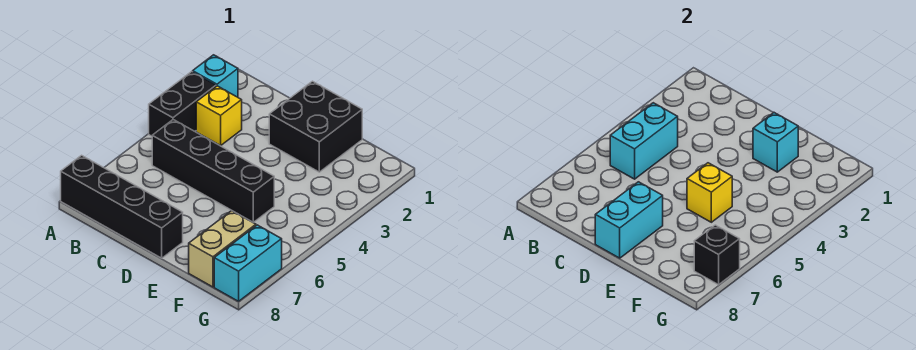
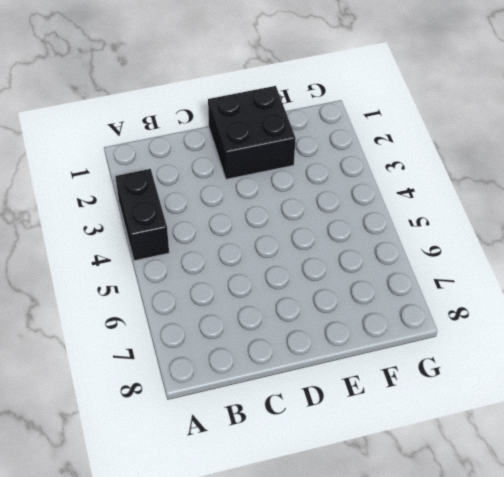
none -> cyan brick A2 level 1
none -> black brick A8:D8 level 1
none -> yellow brick B3 level 1

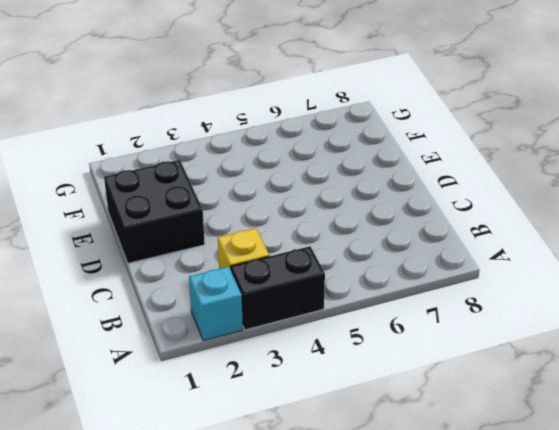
none -> black brick A8:D8 level 1
none -> black brick B5:E5 level 1
none -> tan brick F7:F8 level 1

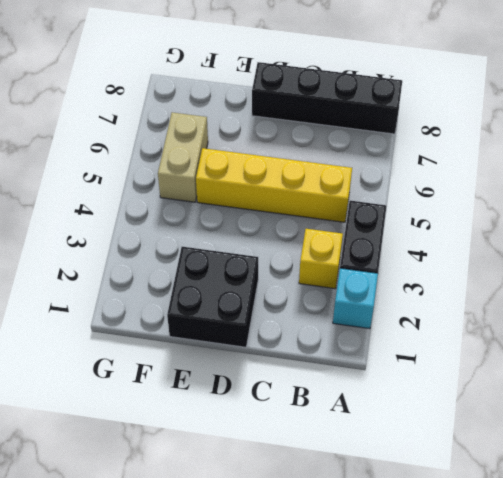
yellow brick B5:E5 level 1 -> black brick B5:E5 level 1
tan brick F5:F6 level 1 -> tan brick F7:F8 level 1
none -> cyan brick G7:G8 level 1
none -> cyan brick B4:B5 level 2
none -> cyan brick D7:D8 level 2

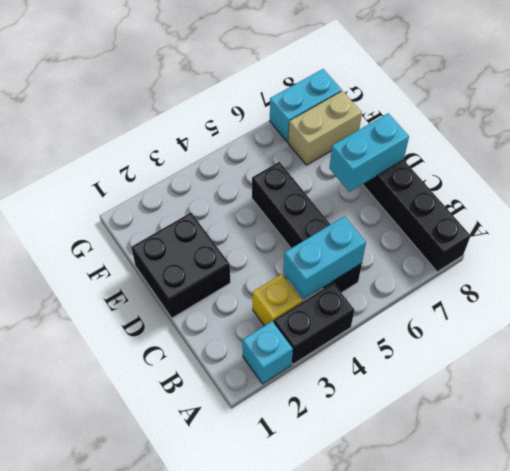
none -> cyan brick E2 level 2
none -> yellow brick E5 level 2
none -> black brick G7 level 2

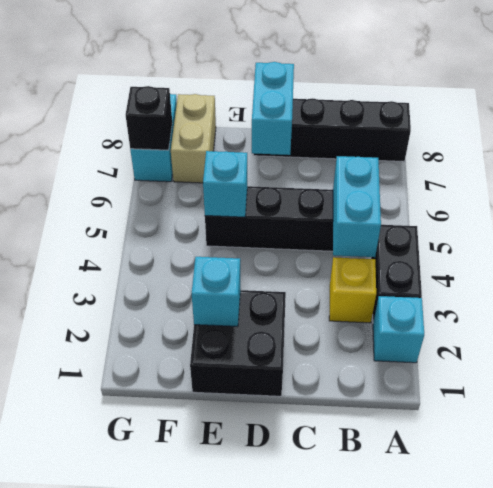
cyan brick E5 level 2 -> yellow brick E5 level 2

